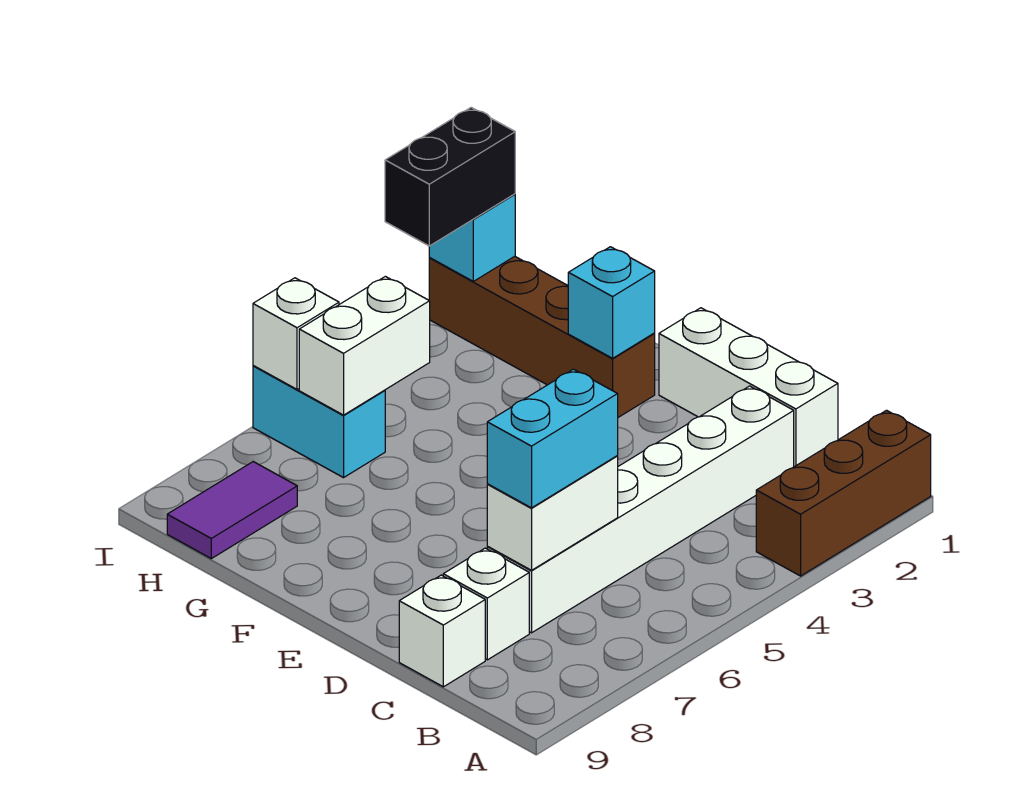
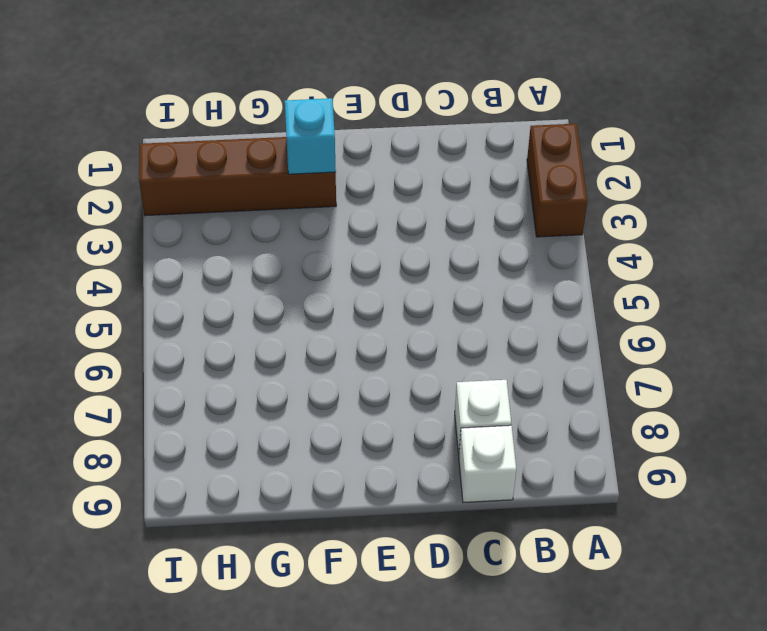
brown brick A2:A3 level 1 -> brown brick A1:A3 level 1
none -> white brick C1:E1 level 1
none -> white brick C2:C7 level 1
none -> cyan brick H6:I6 level 1

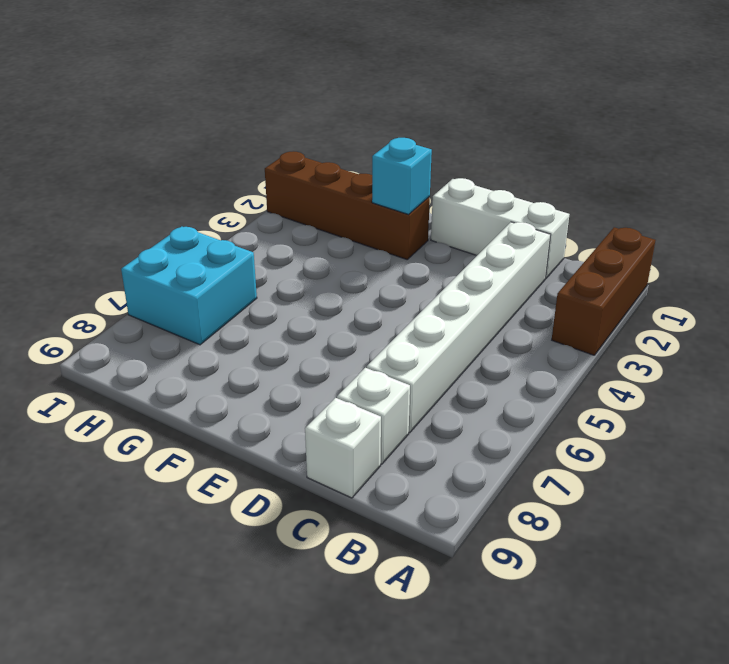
cyan brick H6:I7 level 1 -> cyan brick H6:I6 level 1
none -> purple tile H8:H9 level 1
none -> white brick C6:C7 level 2
none -> white brick H5:H6 level 2

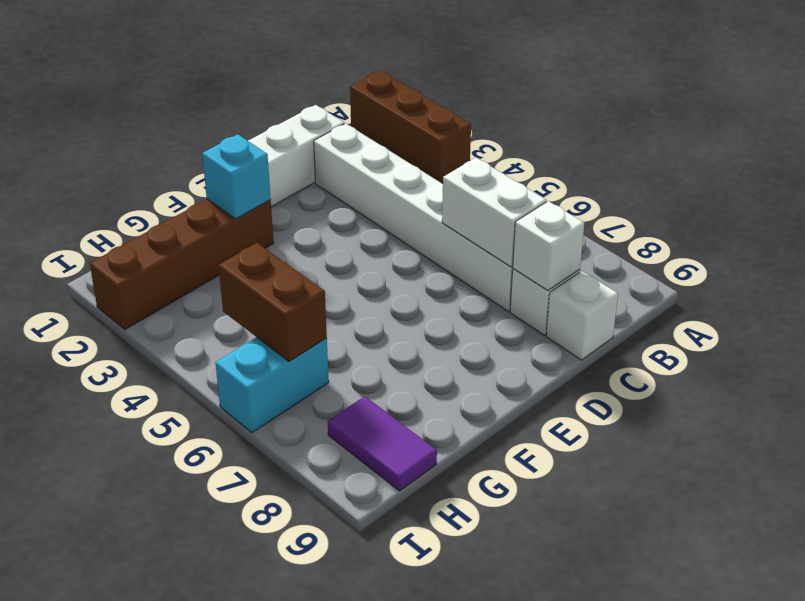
white brick C8 level 2 -> white brick I6 level 2
brown brick H5:H6 level 2 -> white brick H5:H6 level 2
none -> cyan brick I2 level 2
none -> cyan brick C6:C7 level 3
none -> black brick I2:I3 level 3

